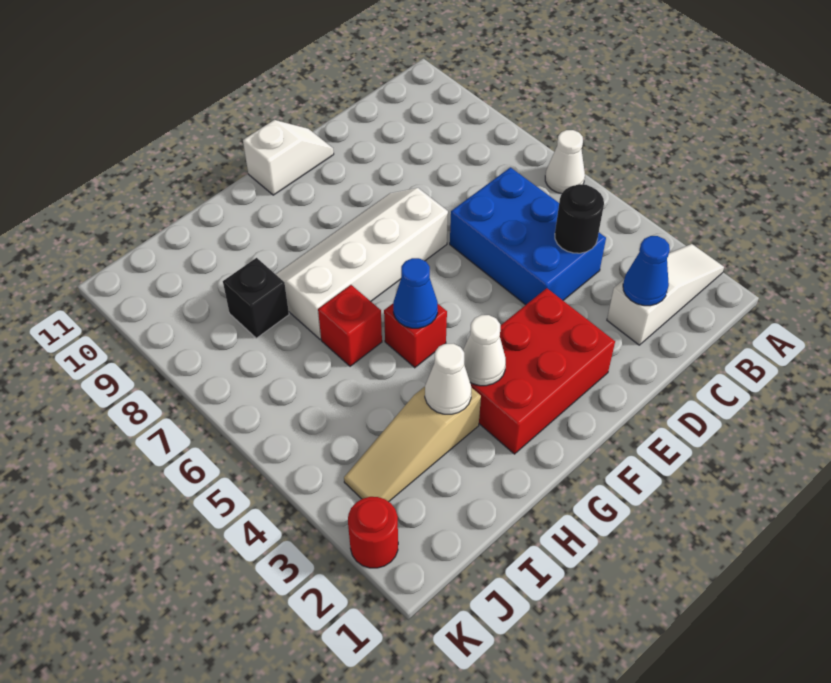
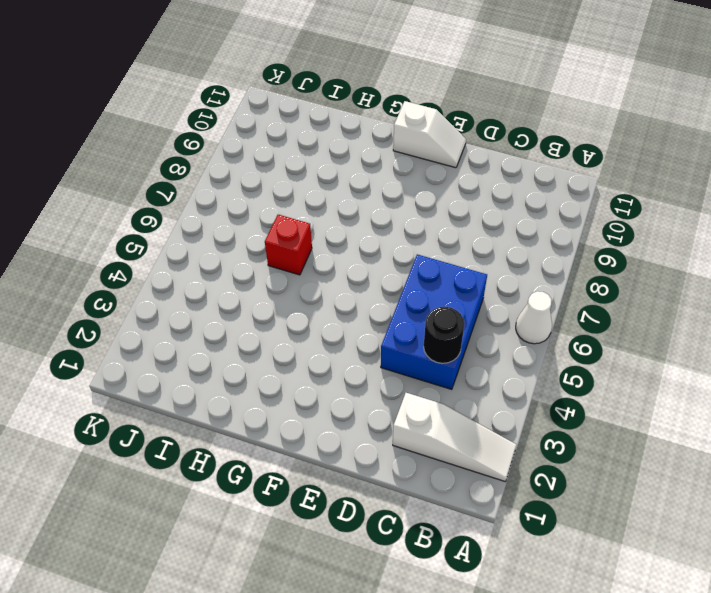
none -> red brick E2:G3 level 1
none -> white slope E7:H8 level 1 top 7
none -> red brick G5 level 1

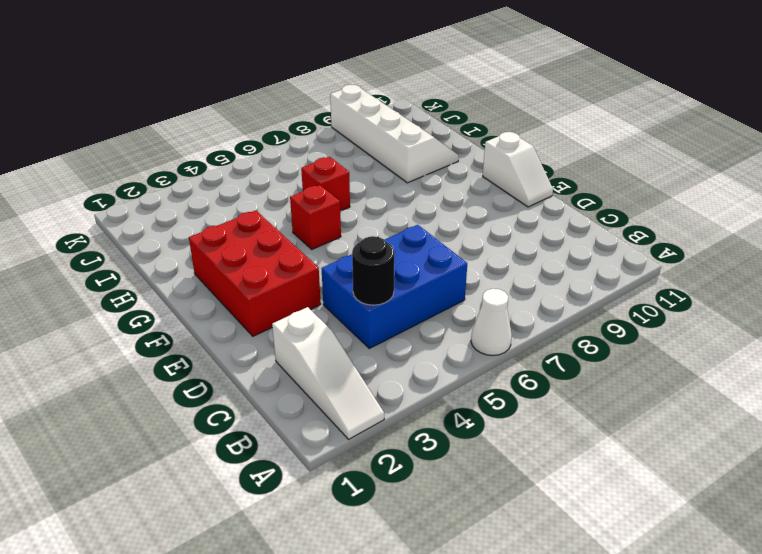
white slope H9:K10 level 1 top 9 -> white slope E7:H8 level 1 top 7
none -> tan slope H3:J3 level 1 top H
none -> black brick I8 level 1
none -> red round brick K2 level 1

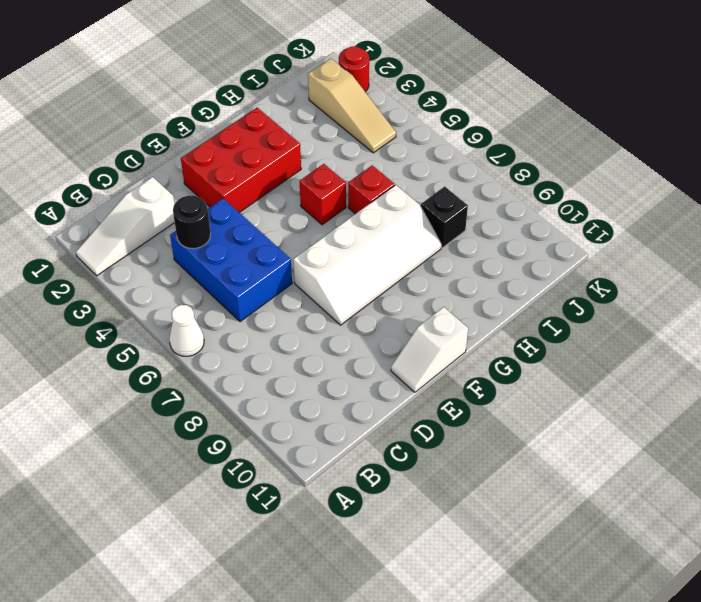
tan slope J2:J4 level 1 top 2 -> tan slope H3:J3 level 1 top H
none -> blue cone C2 level 2
none -> white cone G3 level 2
none -> blue cone G5 level 2

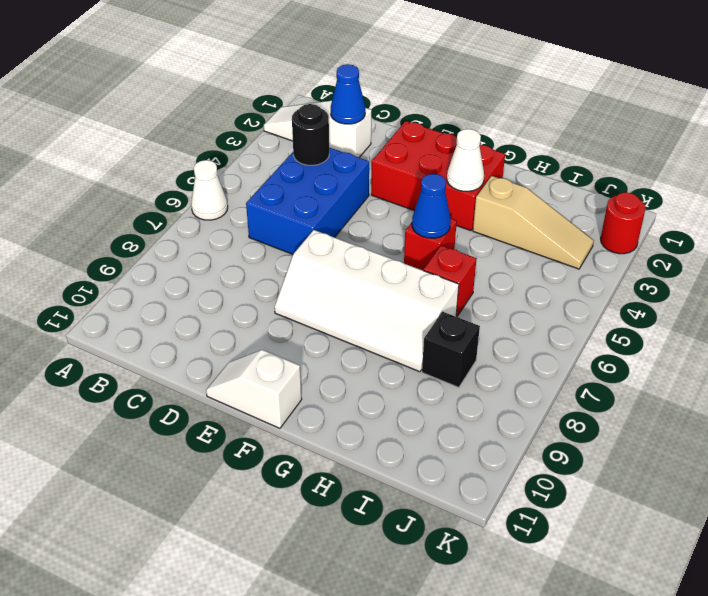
none -> white cone H3 level 2

